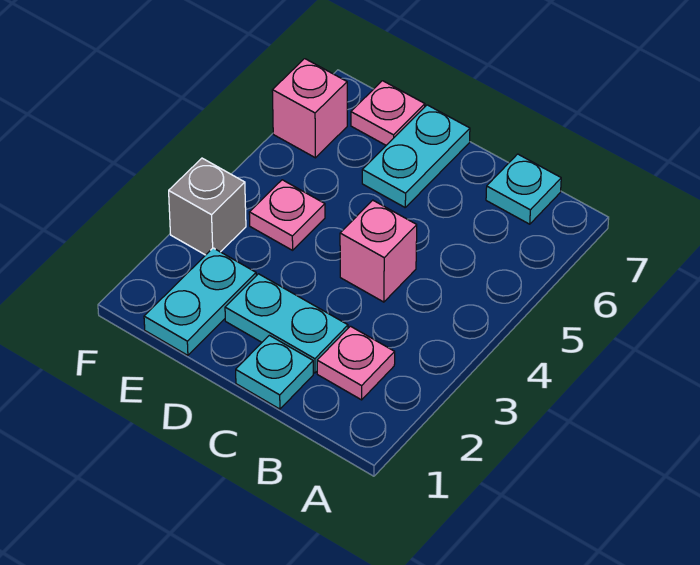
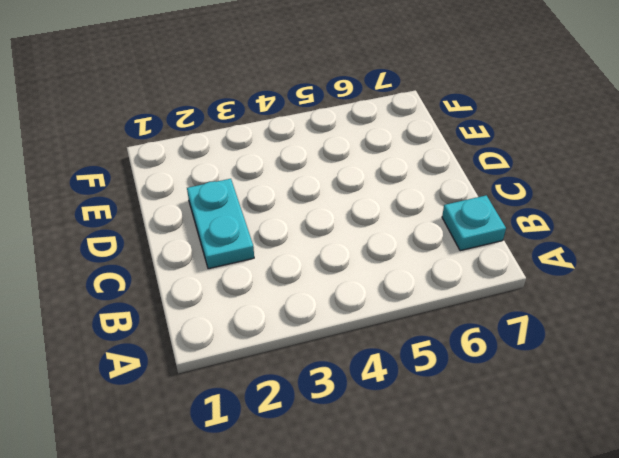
none -> pink plate B2 level 1
none -> cyan plate C1 level 1

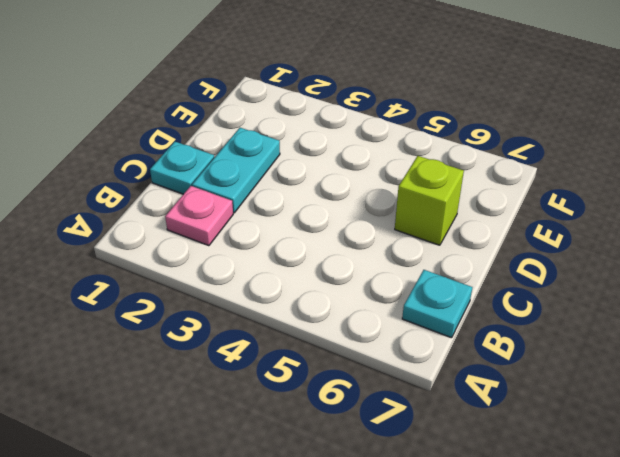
lime brick D6 level 1 -> cyan plate D6:D7 level 1
none -> pink brick C4 level 1
none -> cyan plate E1:E2 level 1

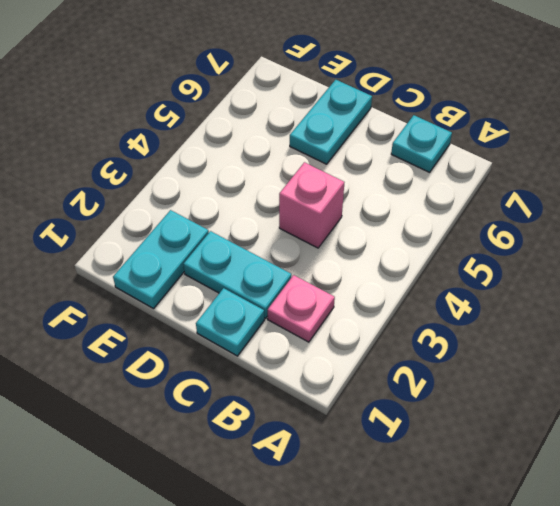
none -> pink plate E4 level 1
none -> pink plate E7 level 1

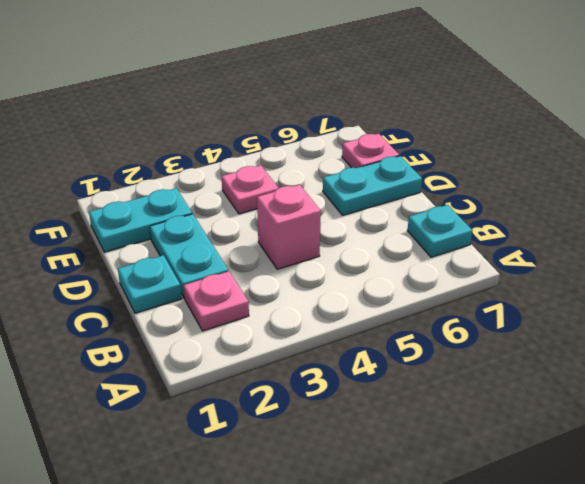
none -> grey brick F3 level 1
none -> pink brick F6 level 1

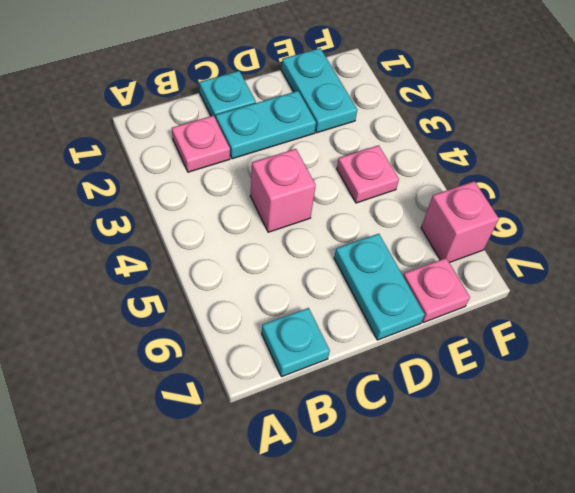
none -> grey brick F3 level 1

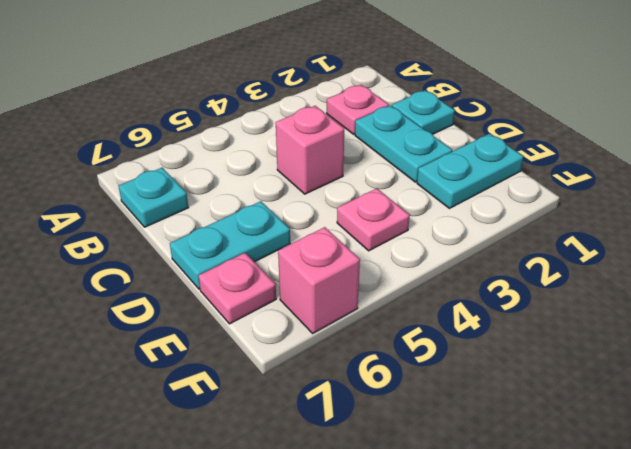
none -> grey brick F3 level 1

